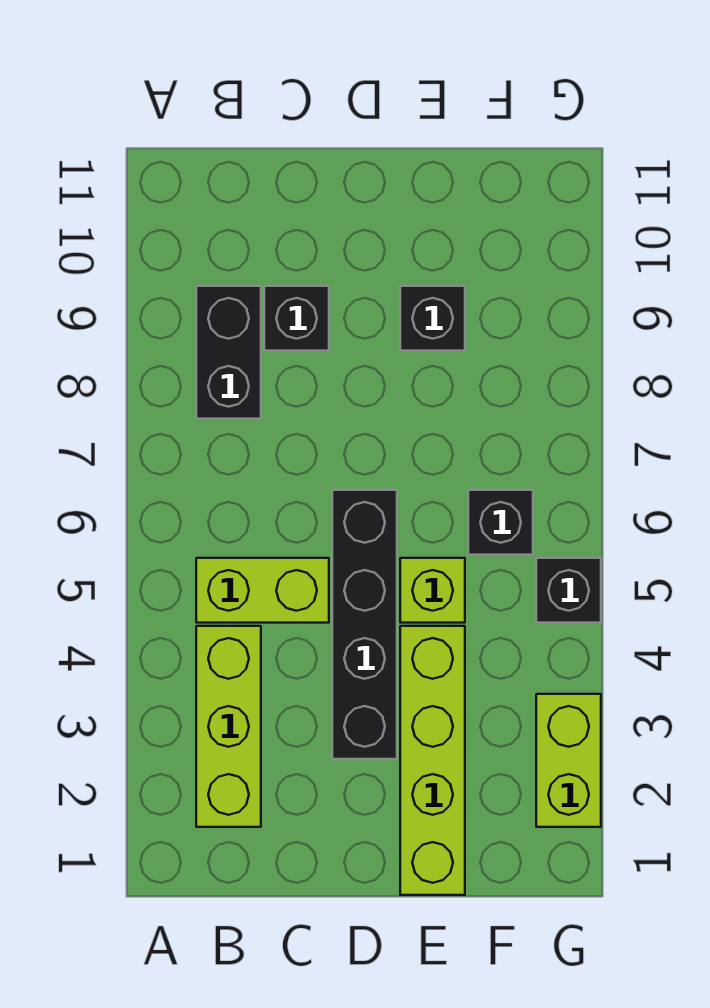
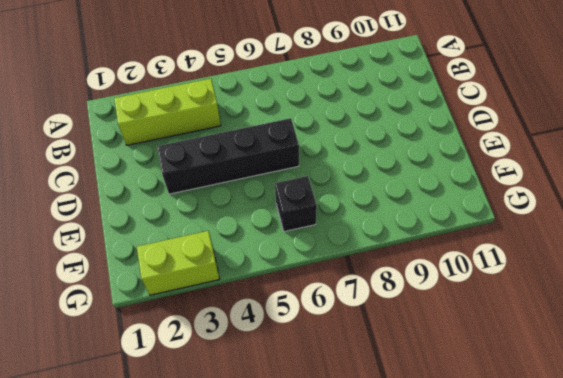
none -> lime brick B5:C5 level 1
none -> black brick B8:B9 level 1

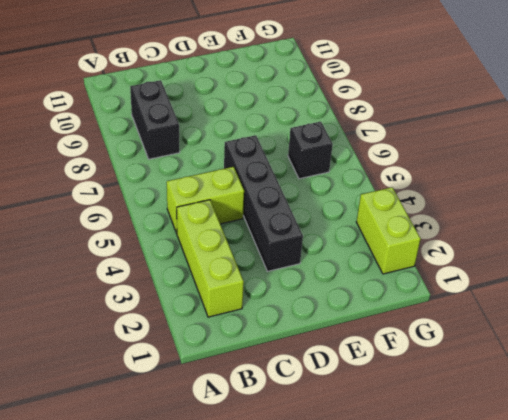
none -> black brick C9 level 1
none -> lime brick E1:E4 level 1

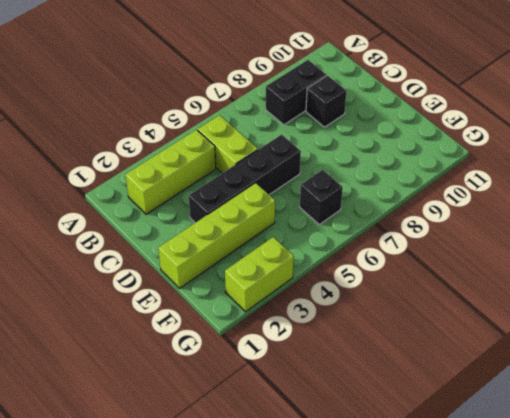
none -> lime brick E5 level 1
none -> black brick E9 level 1

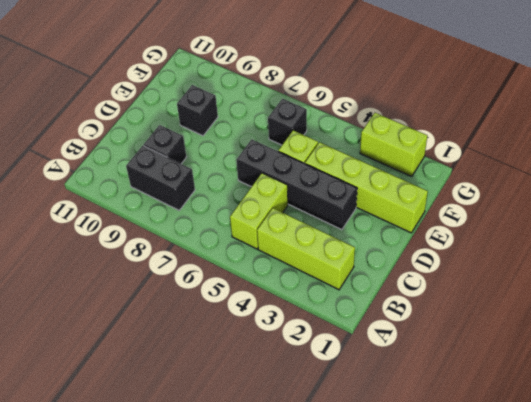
none -> black brick G5 level 1

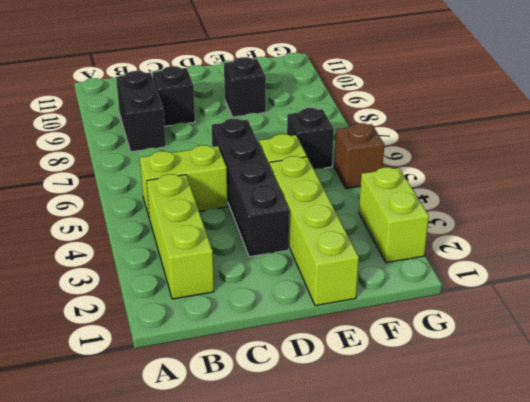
brown brick G5 level 1 -> black brick G5 level 1

